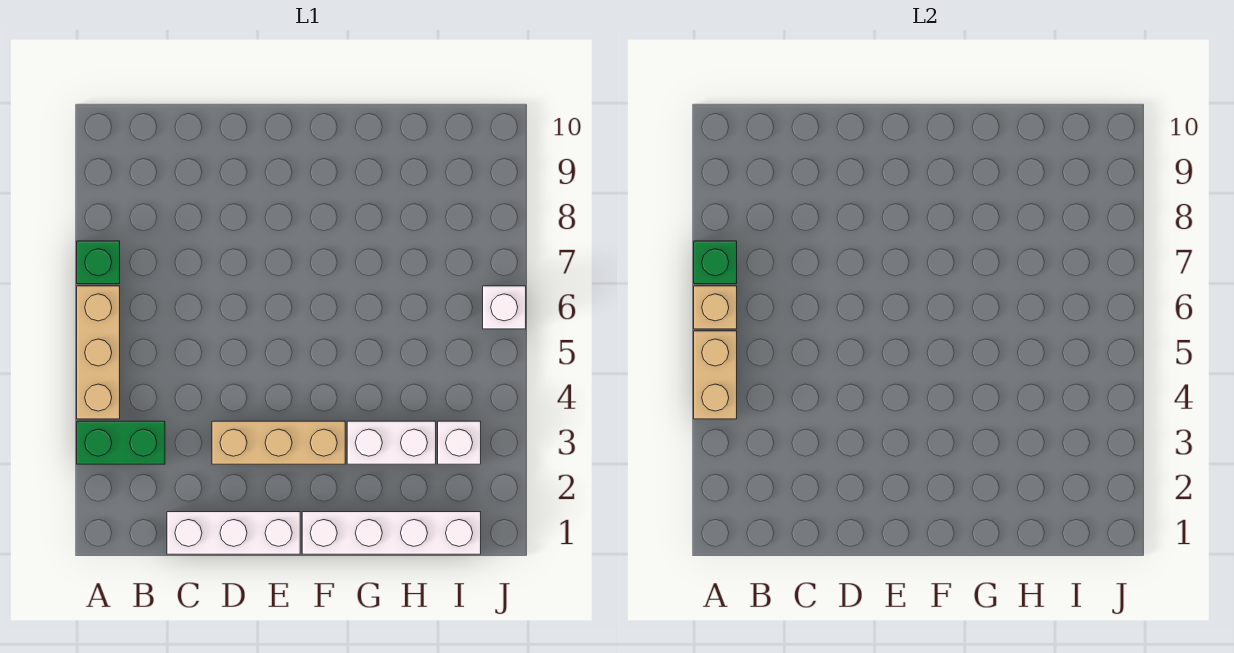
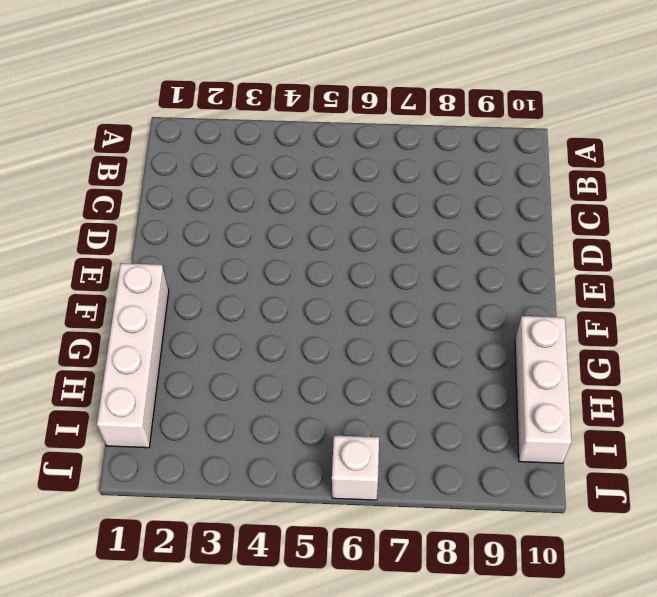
white brick G10:I10 level 1 -> white brick C1:E1 level 1
none -> green brick A3:B3 level 1
none -> tan brick A4:A6 level 1
none -> green brick A7 level 1

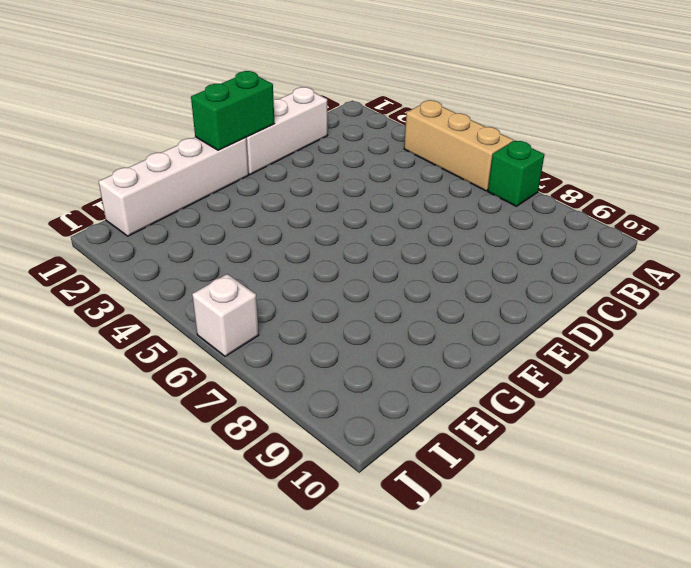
green brick E1:F1 level 2 -> green brick A3:B3 level 1
none -> tan brick D3:F3 level 1
none -> white brick G3:H3 level 1
none -> white brick I3 level 1

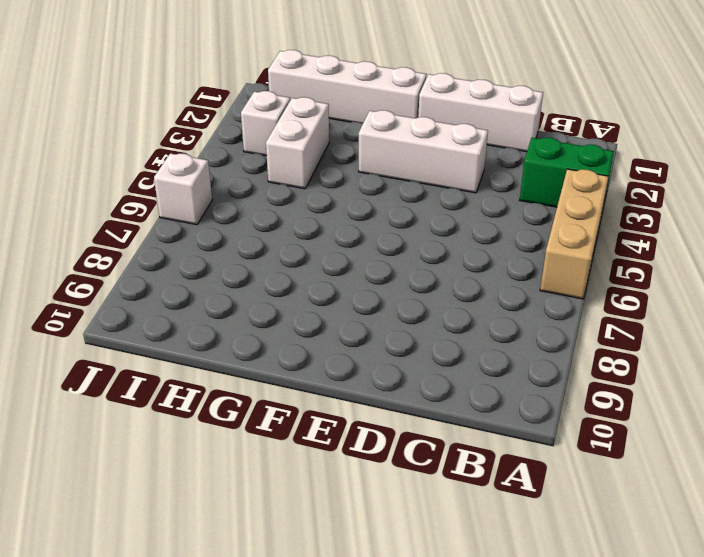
white brick D3:F3 level 1 -> tan brick D3:F3 level 1
white brick H3:H4 level 1 -> white brick G3:H3 level 1
none -> green brick A7 level 1
none -> tan brick A4:A5 level 2
none -> tan brick A6 level 2

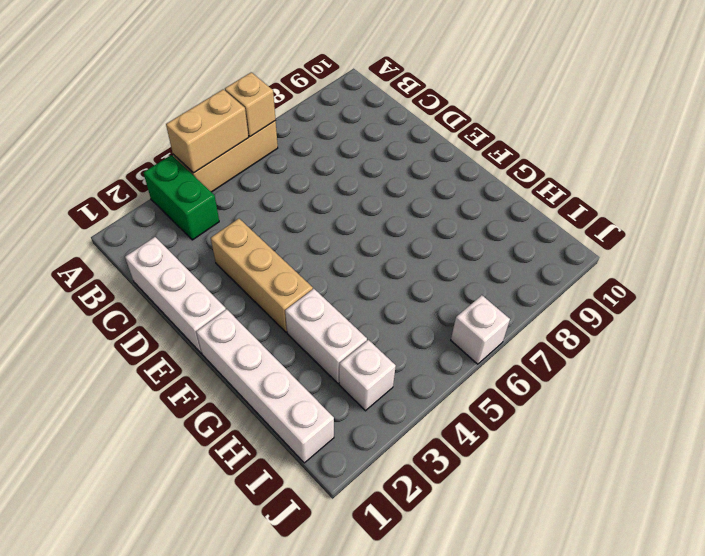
none -> green brick A7 level 1
none -> green brick A7 level 2

